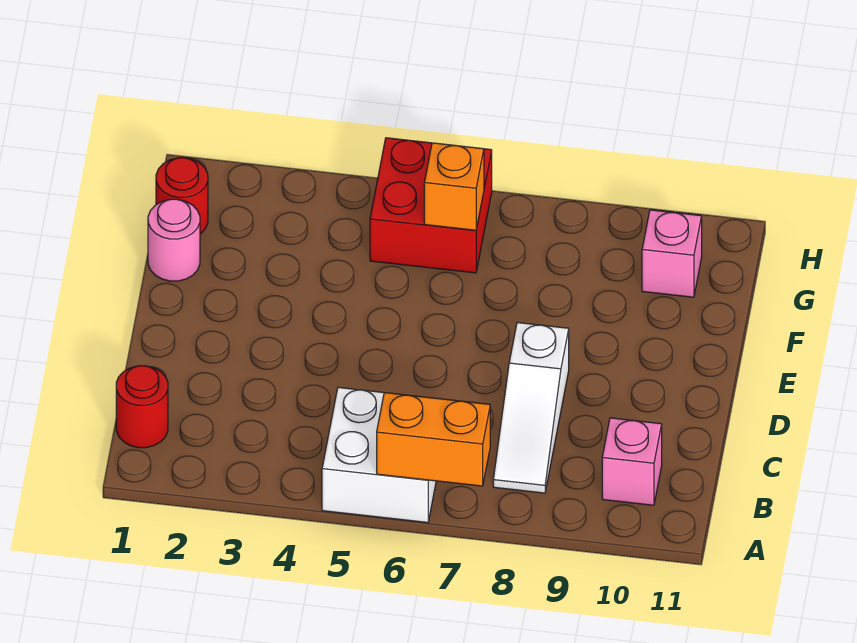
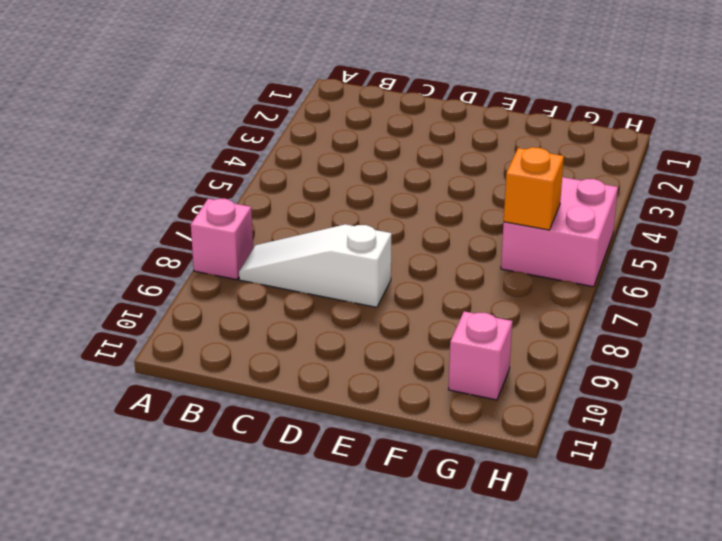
pink brick A8 level 1 -> pink brick B10 level 1
pink brick G5:H6 level 1 -> red brick G5:H6 level 1
none -> white brick A5:B6 level 1
none -> red round brick B1 level 1

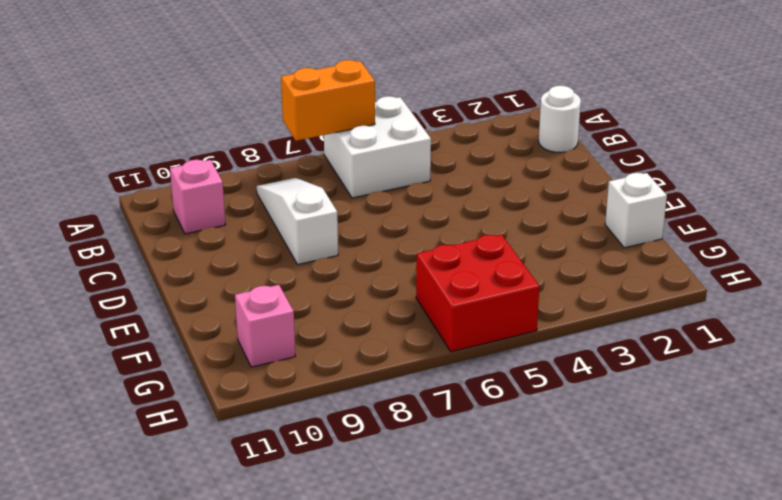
white round brick B1 level 1 -> red round brick B1 level 1
white brick F1 level 1 -> pink round brick F1 level 1
none -> red round brick G1 level 1
none -> orange brick G6 level 2

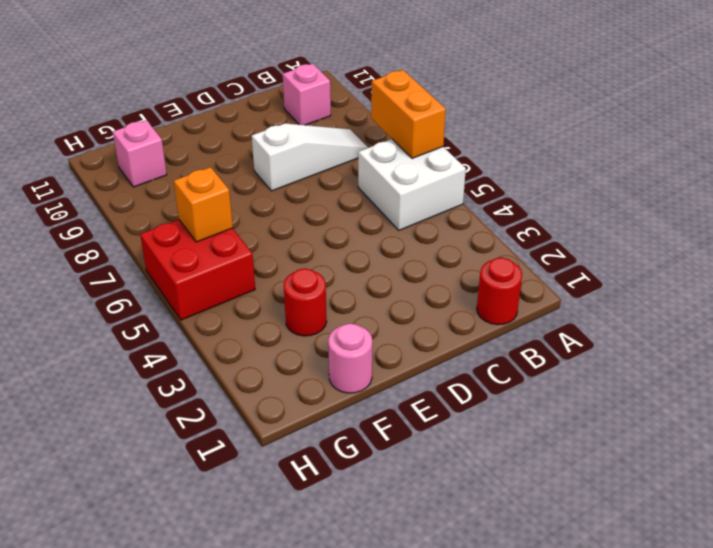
red round brick F3 level 1 -> red round brick G1 level 1

